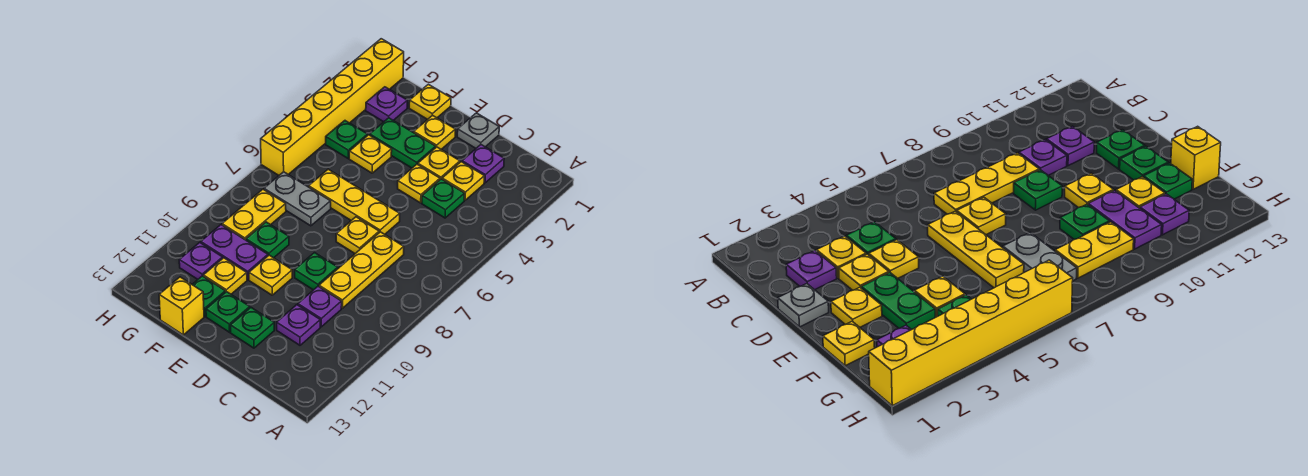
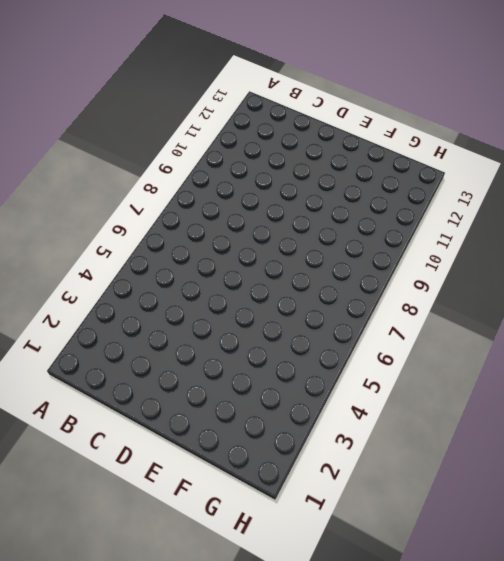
none -> purple plate C2 level 1
none -> yellow plate C3 level 1
none -> green plate C4 level 1
none -> yellow plate C7:C9 level 1

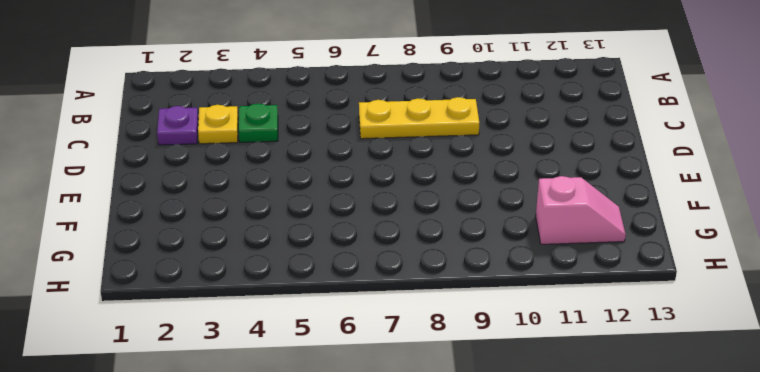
pink slope G11:G12 level 1 top 11 -> purple plate G11 level 1
none -> purple plate C10 level 1
none -> purple plate C11 level 1
none -> grey plate D1 level 1
none -> yellow plate D3 level 1

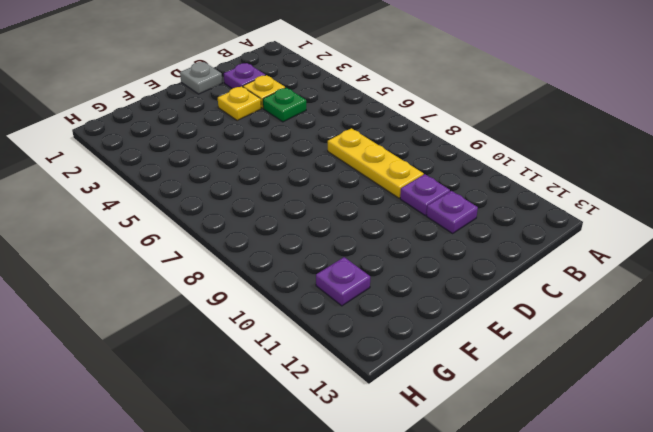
none -> yellow plate D4 level 1
none -> yellow plate D6:F6 level 1
none -> yellow plate D7 level 1
none -> green plate D9 level 1

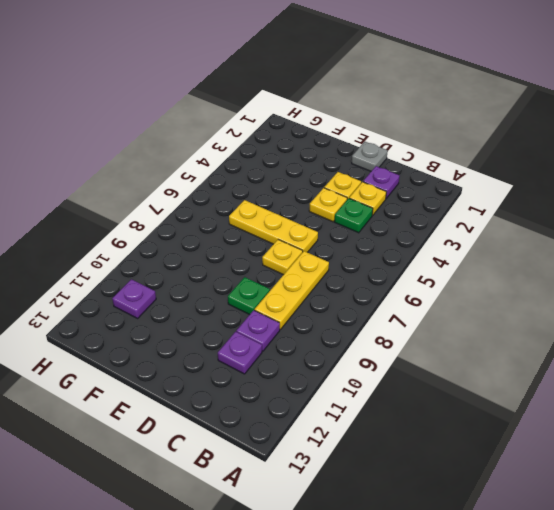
none -> green plate D12 level 1
none -> yellow plate E2 level 1
none -> green plate E3:F3 level 1
none -> yellow plate E10 level 1

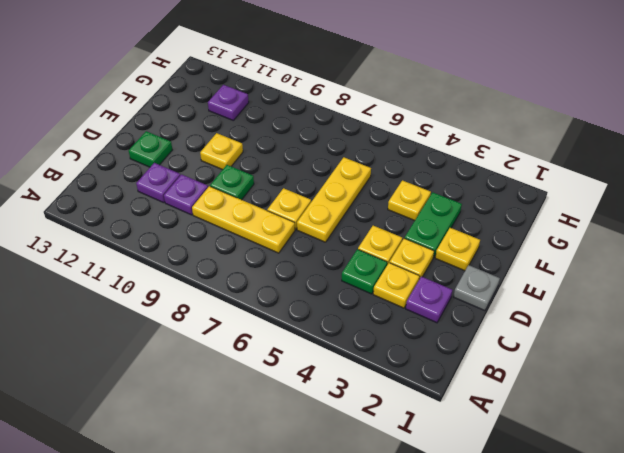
none -> green plate E12 level 1
none -> yellow plate F1 level 1
none -> grey plate F7:G7 level 1
none -> green plate F9 level 1

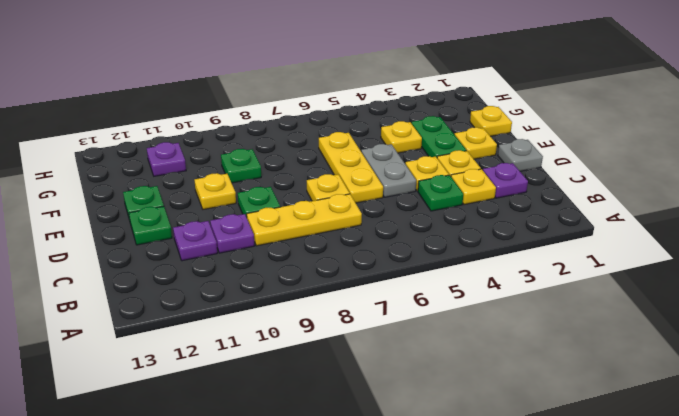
grey plate D5:E5 level 1 -> grey plate F7:G7 level 1
none -> purple plate F10:G10 level 1
none -> yellow plate F11 level 1
none -> green plate F12 level 1
none -> yellow brick F13 level 1

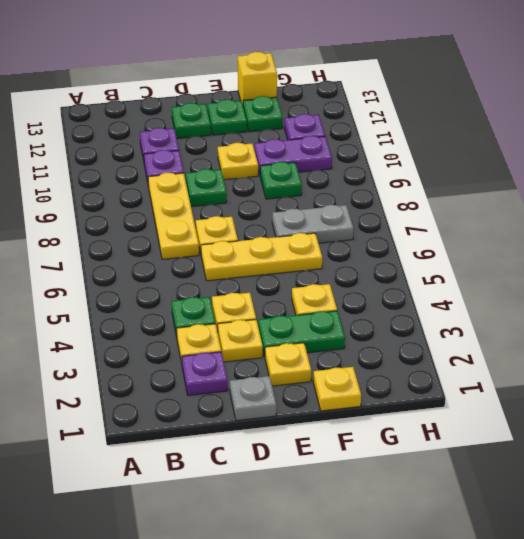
none -> yellow plate F11 level 1
none -> purple plate G2 level 1
none -> green plate G4 level 1
none -> yellow plate G8:G9 level 1

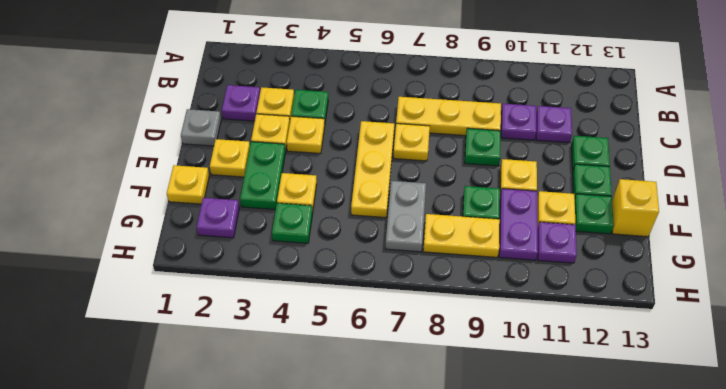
none -> yellow brick H1:H6 level 1

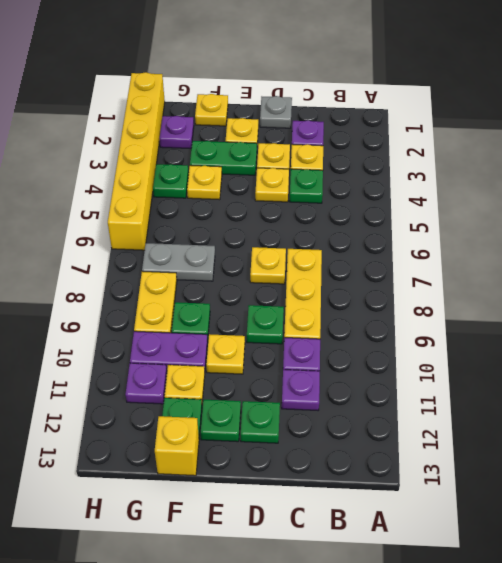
none -> yellow plate D6:F6 level 1

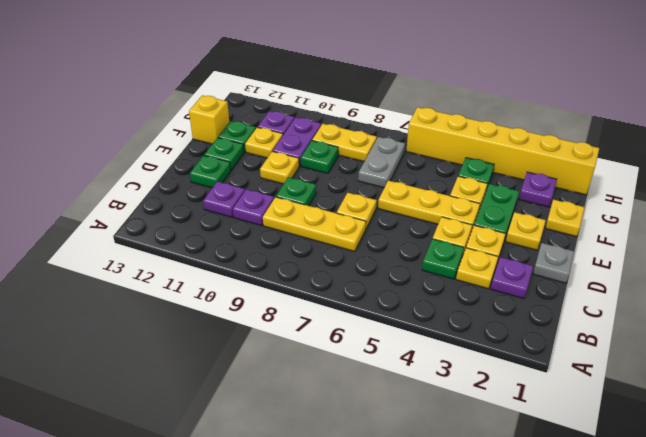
yellow plate E4:E6 level 1 -> yellow plate D6:F6 level 1

